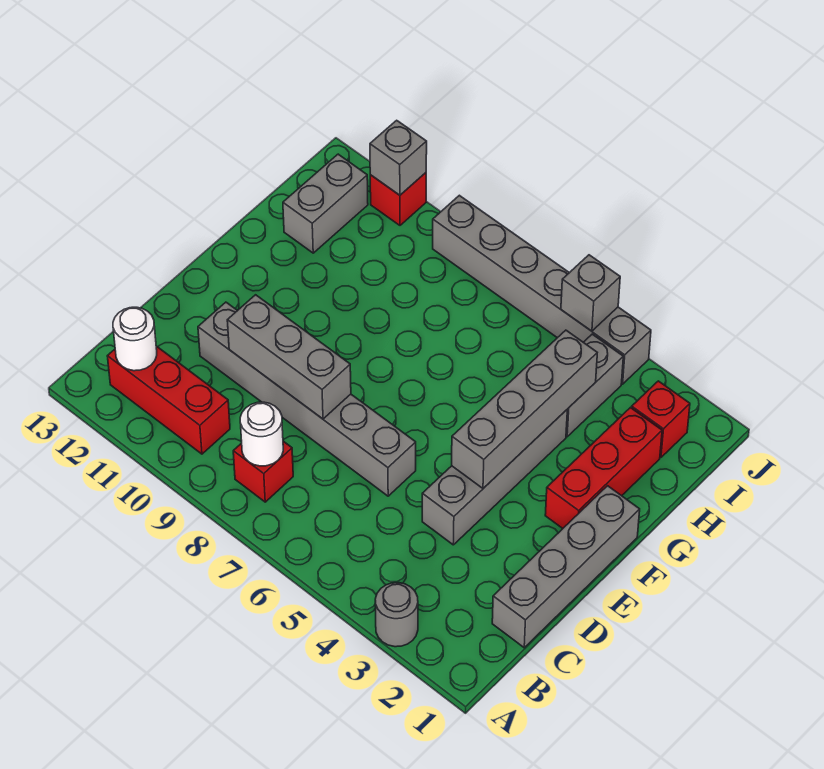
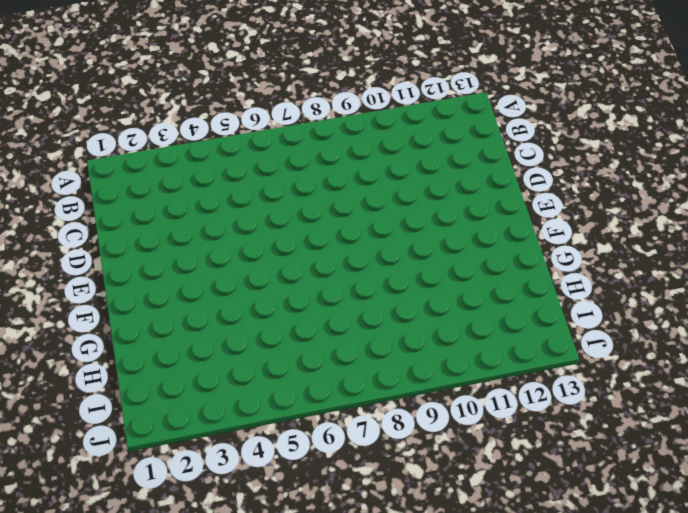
none -> grey round brick A3 level 1
none -> red brick B8 level 1
none -> red brick B10:B12 level 1

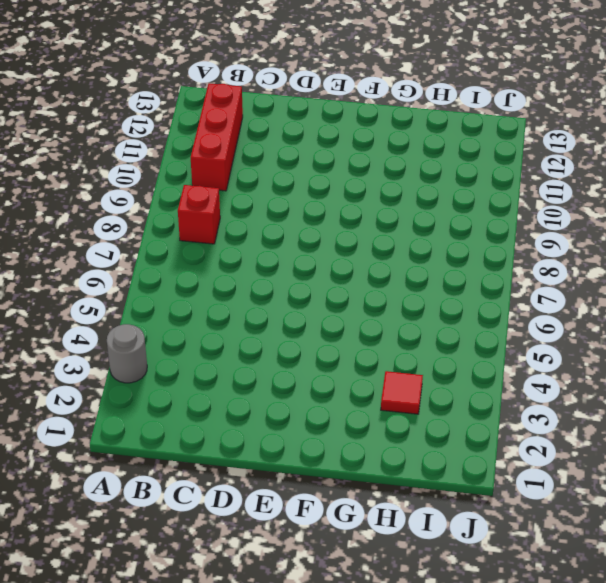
red tile H3 level 1 -> none
none -> grey brick C1:F1 level 1
none -> grey brick D4:G4 level 1
none -> grey brick D6:D11 level 1

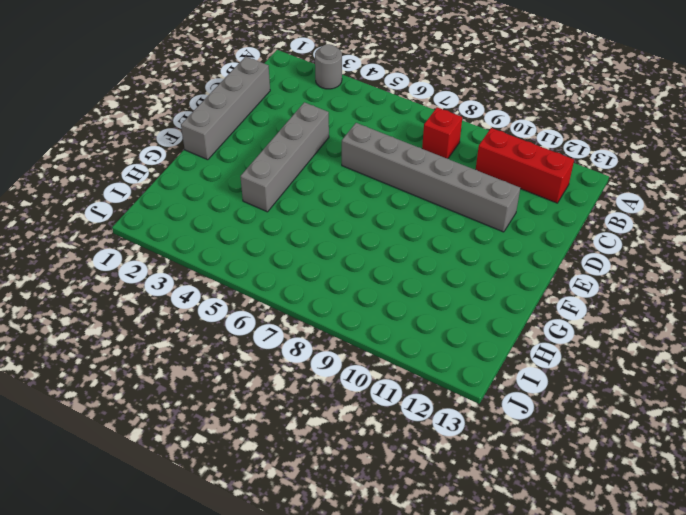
none -> red brick F2:H2 level 1
none -> grey brick H4:I4 level 1
none -> grey brick H12:I12 level 1

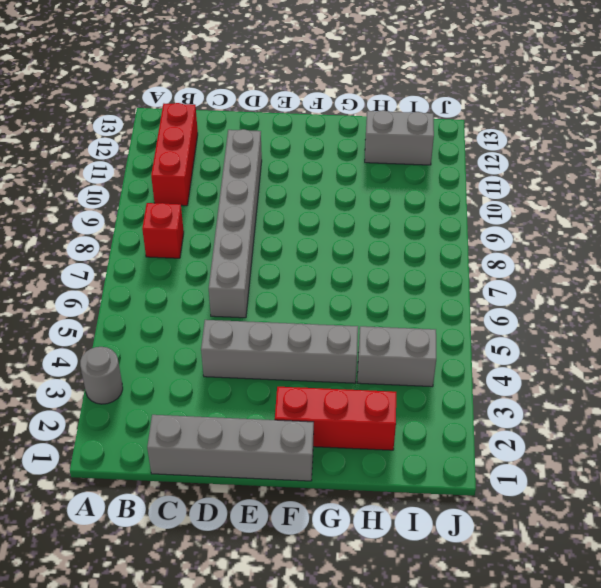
none -> red brick I2 level 1
none -> grey brick J4:J9 level 1
none -> red brick J11 level 1

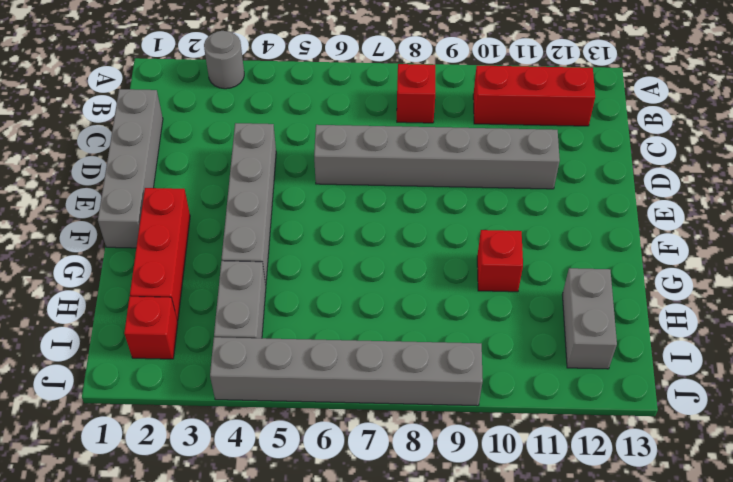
red brick G10 level 1 -> red brick J11 level 1
none -> white round brick B8 level 2
none -> white round brick B12 level 2
none -> grey brick D8:D10 level 2

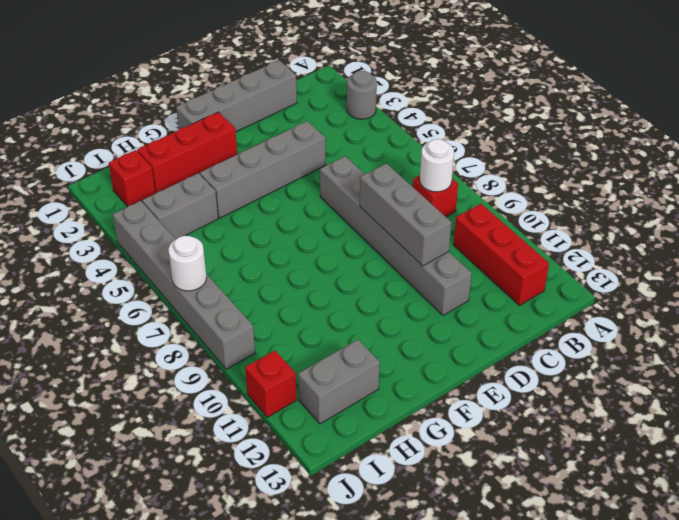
white round brick J7 level 2 -> white round brick B12 level 2
none -> grey brick E4:H4 level 2
none -> grey brick J5 level 2
none -> grey brick J11 level 2

